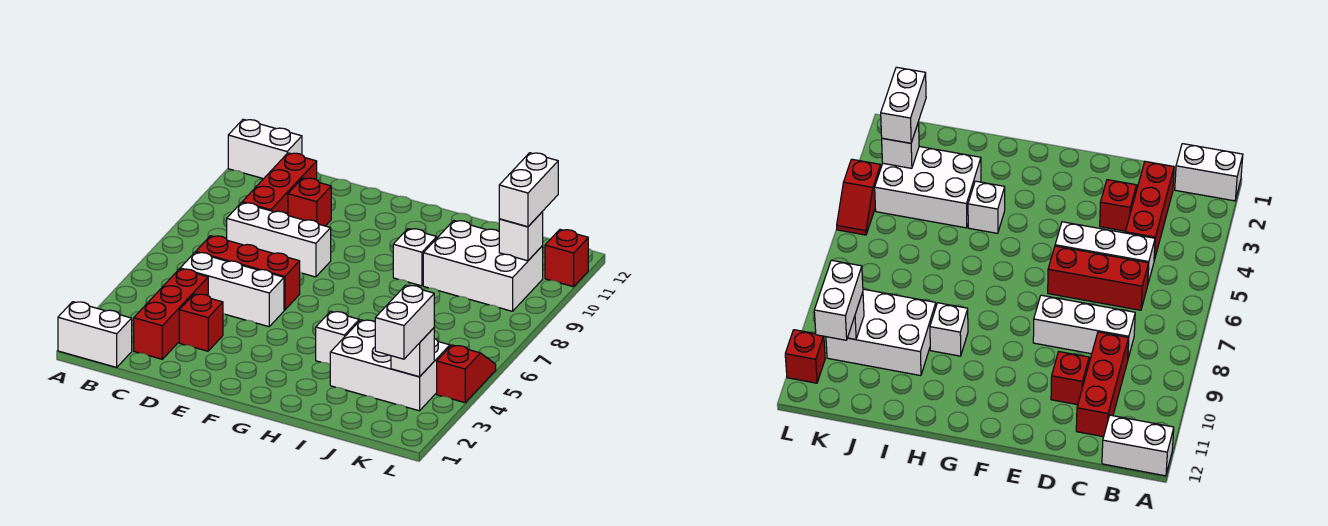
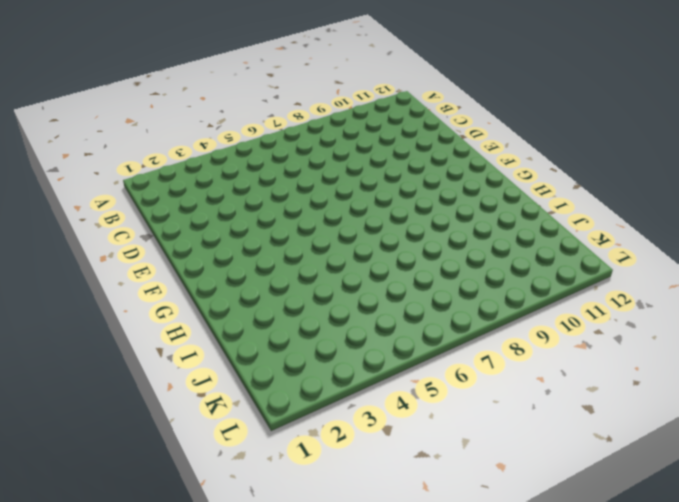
none -> white brick A1:B1 level 1
none -> white brick A12:B12 level 1
none -> red brick C2:C4 level 1

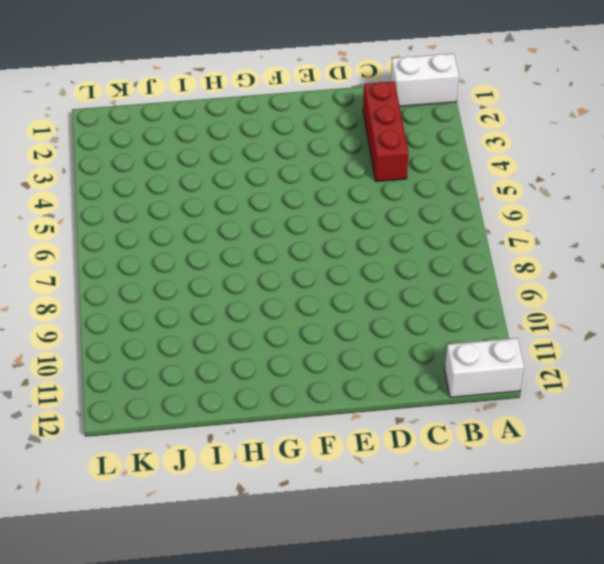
none -> white brick C5:E5 level 1
none -> red brick C6:E6 level 1
none -> white brick C8:E8 level 1

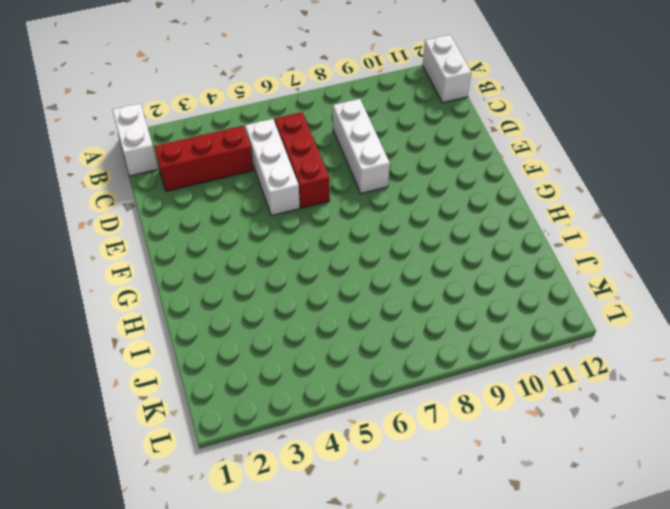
none -> red brick C9:C11 level 1
none -> red brick D3 level 1
none -> red brick D10 level 1

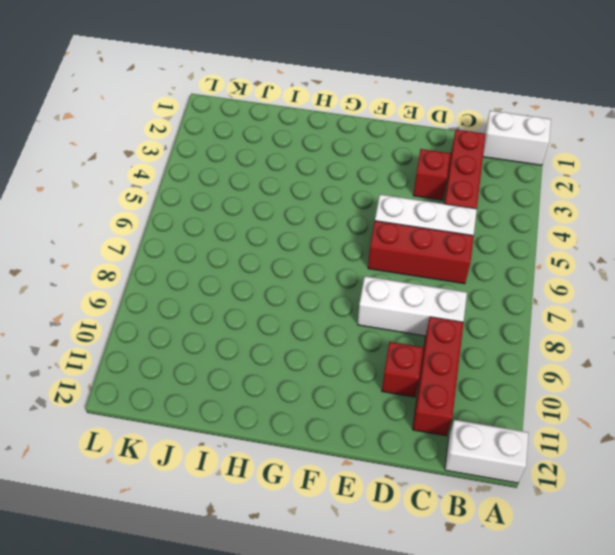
none -> white brick H4 level 1
none -> white brick H9 level 1
none -> white brick I3:K4 level 1

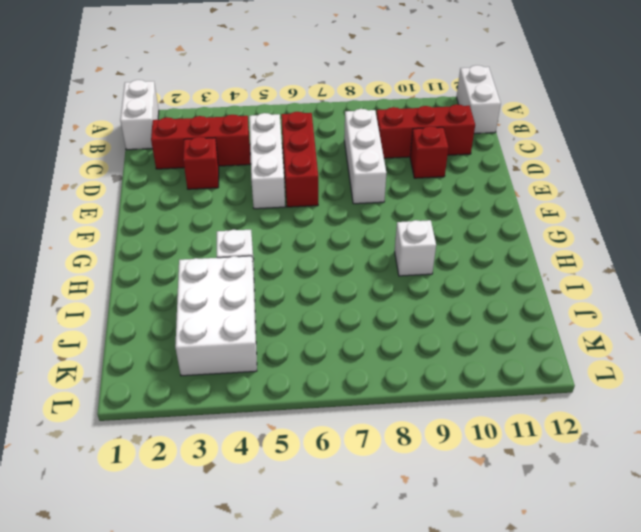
none -> white brick I9:K10 level 1
none -> red slope L4:L5 level 1 top 4
none -> red brick L11 level 1

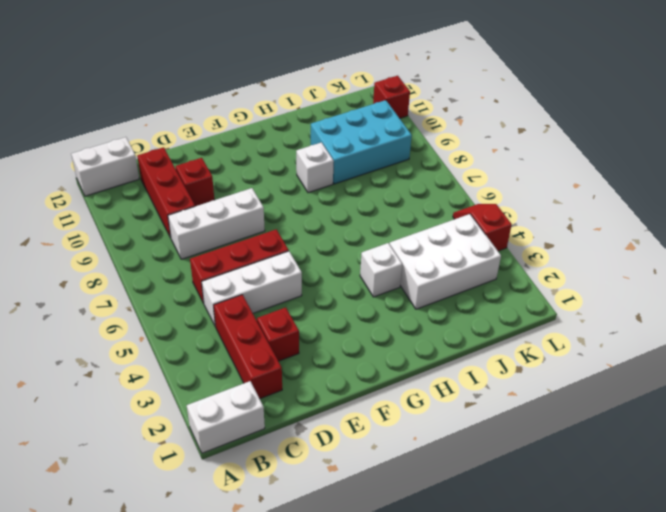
cyan brick I9:K10 level 1 -> white brick I9:K10 level 1
none -> white brick K3 level 2
none -> white brick K10 level 2
none -> white brick K2:K3 level 3

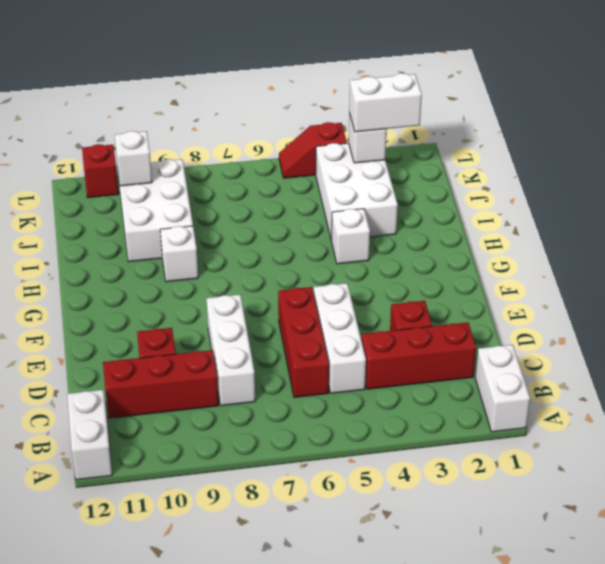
none -> white brick K10:K11 level 3

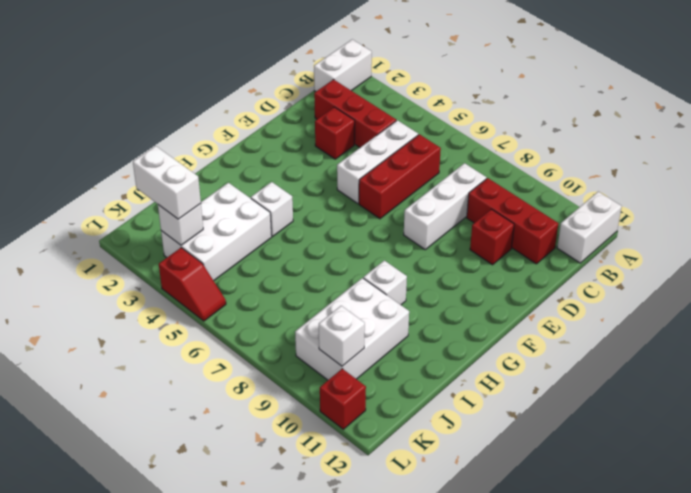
none -> white brick K10:K11 level 3

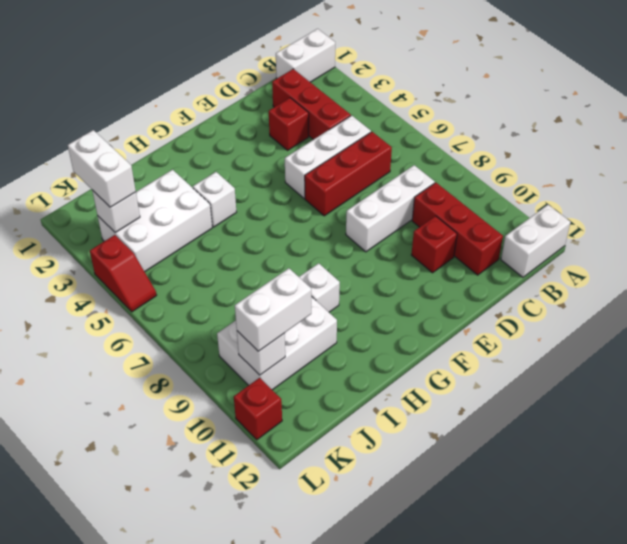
white brick J10:K10 level 3 -> white brick K10:K11 level 3

